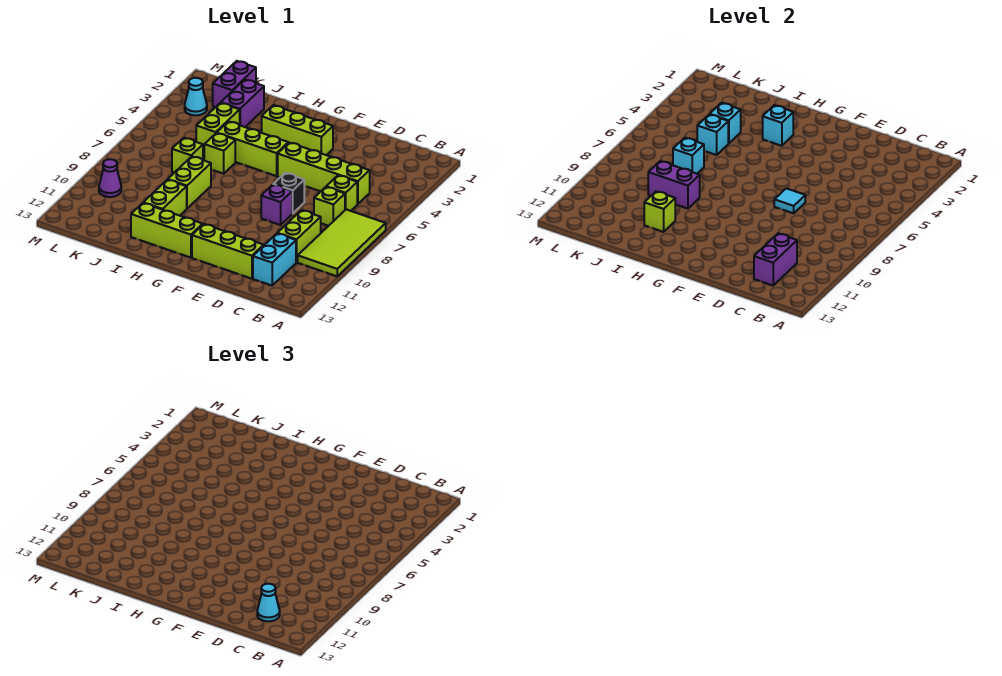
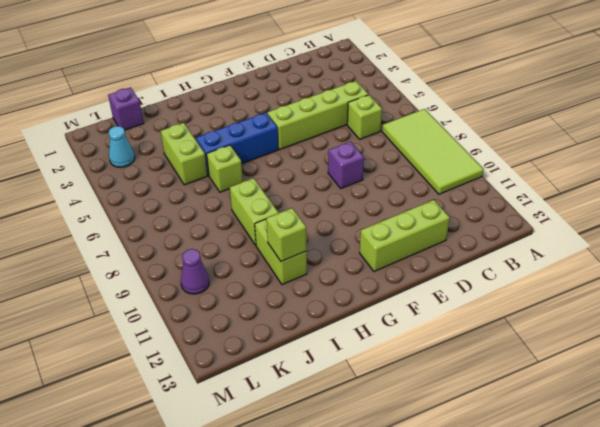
blue brick G5:I5 level 1 -> lime brick G5:I5 level 1
purple brick K1 level 1 -> purple brick K1:K2 level 1
none -> lime brick C7 level 1
none -> lime brick C9:C10 level 1
none -> cyan brick C11:C12 level 1
none -> black brick E7 level 1

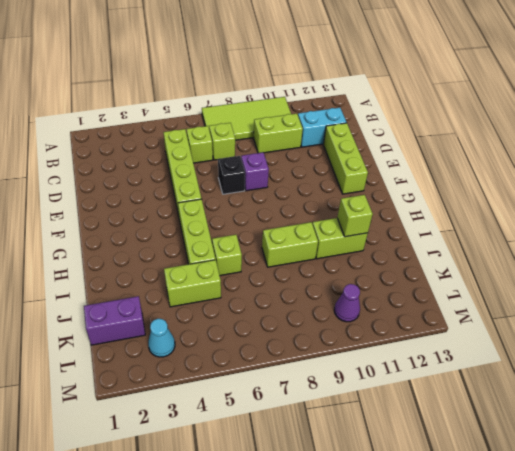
none -> lime brick F3:H3 level 1
none -> lime brick G12:I12 level 1
none -> purple brick J2:J3 level 1
none -> lime brick J7 level 1

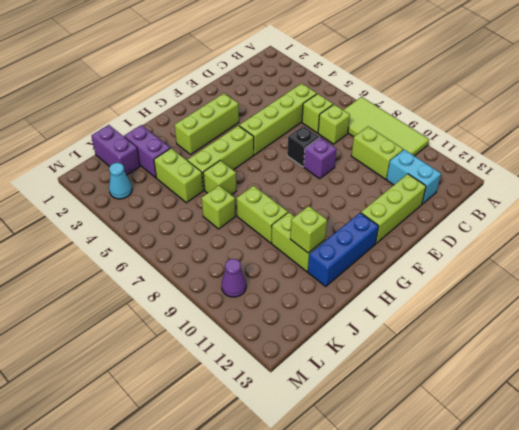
blue brick G12:I12 level 1 -> lime brick G12:I12 level 1
none -> purple brick C11:C12 level 2
none -> cyan tile E7 level 2
none -> cyan brick H3 level 2
none -> purple brick I9:J9 level 2

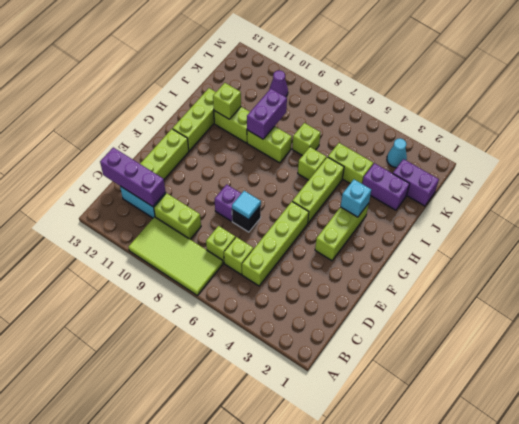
purple brick C11:C13 level 2 -> purple brick C11:C12 level 2
none -> cyan brick J4 level 2
none -> cyan brick J5 level 2
none -> cyan brick J7 level 2
none -> cyan cone C12 level 3

